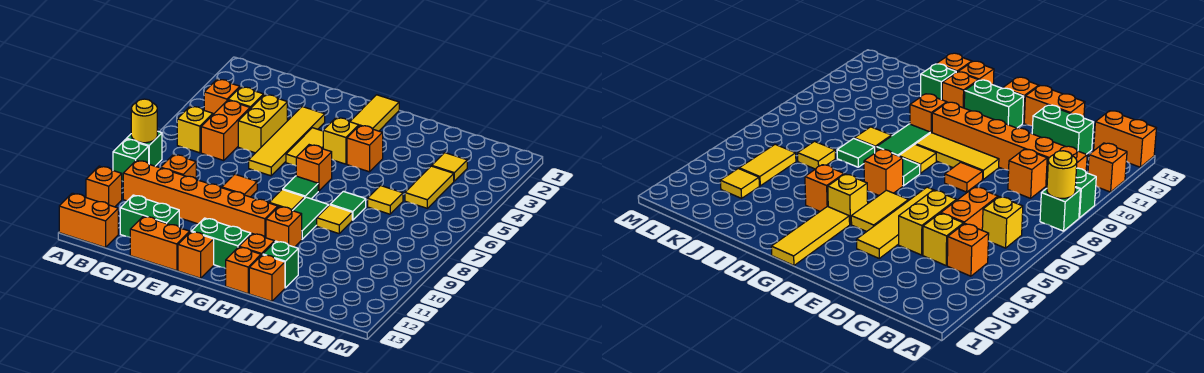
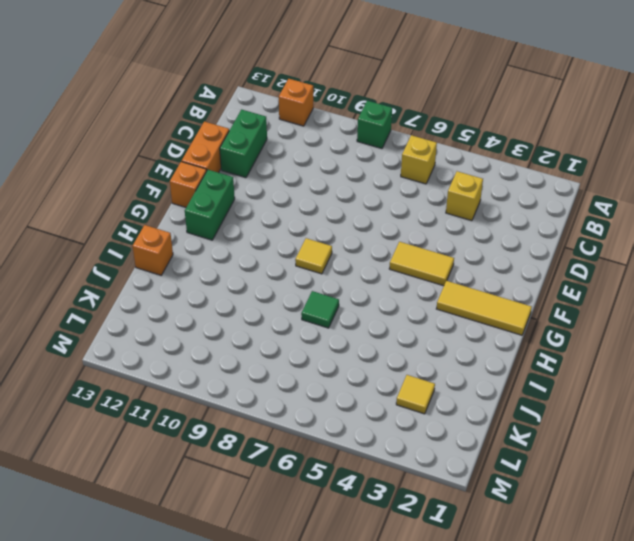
none -> green brick A9 level 1
none -> orange brick A13:B13 level 1
none -> orange brick B4 level 1
none -> orange brick B10:G10 level 1

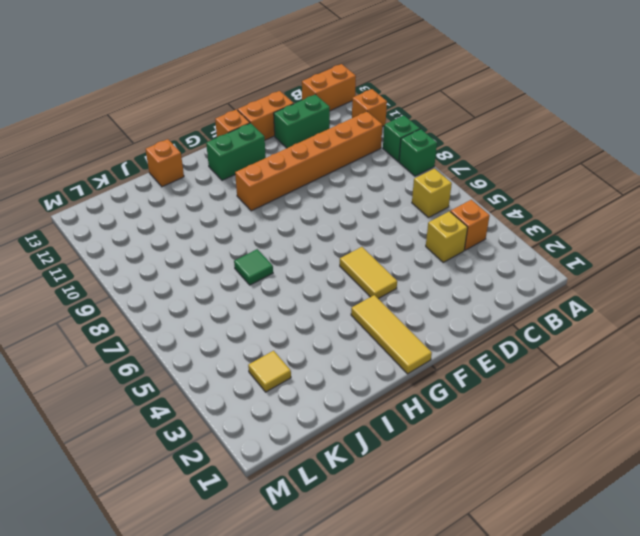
none -> orange brick C5:C6 level 1
none -> orange brick C9 level 1
none -> yellow brick D4:D5 level 1
none -> yellow tile E3:E6 level 1

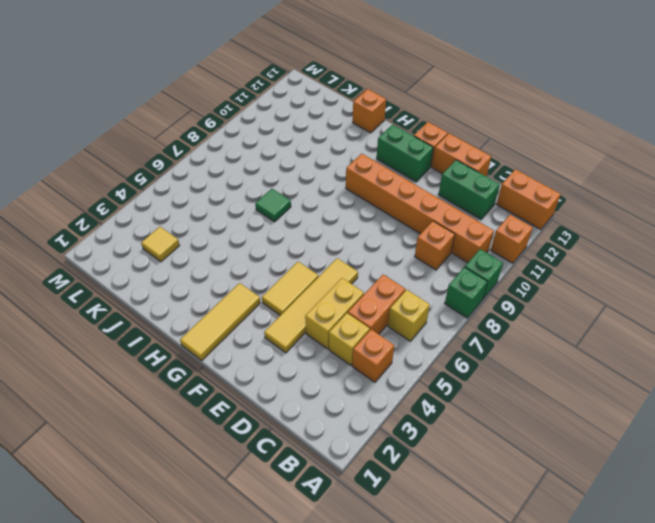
none -> orange tile E8 level 1
none -> yellow tile E9:G9 level 1
none -> yellow brick G4 level 1
none -> orange brick G6 level 1

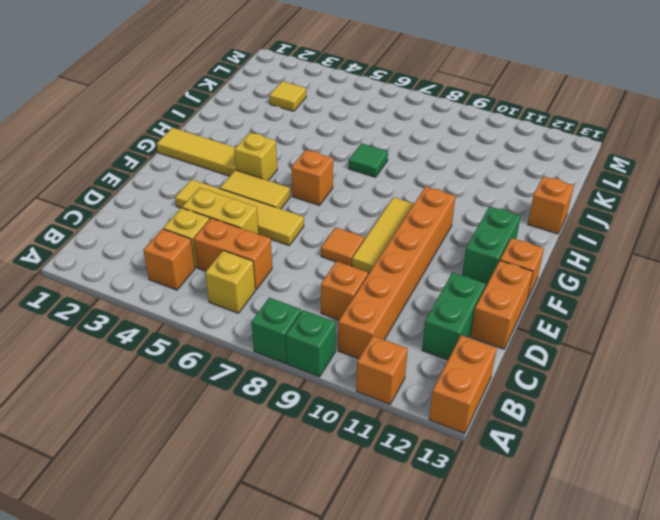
none -> green tile G7 level 1
none -> yellow tile G8 level 1
none -> orange brick H4 level 1
none -> green tile H8:H9 level 1

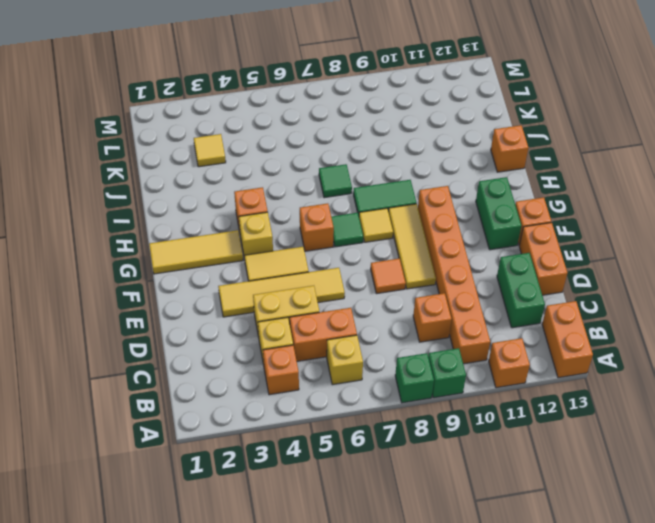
none -> orange brick H10 level 1
none -> orange brick H12 level 1
none -> orange brick H13 level 1
none -> yellow tile I8 level 1

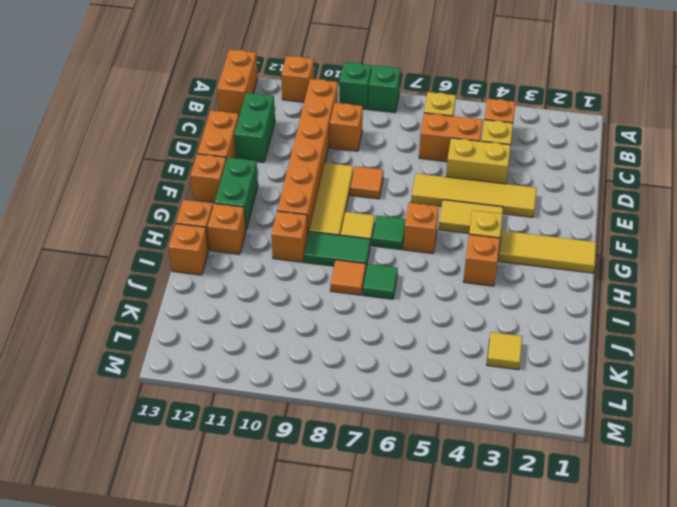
orange tile I8 level 1 -> yellow tile I8 level 1
none -> green brick I12 level 1
none -> yellow tile J6 level 1
none -> yellow tile K4:K5 level 1
none -> yellow round brick A8 level 2

